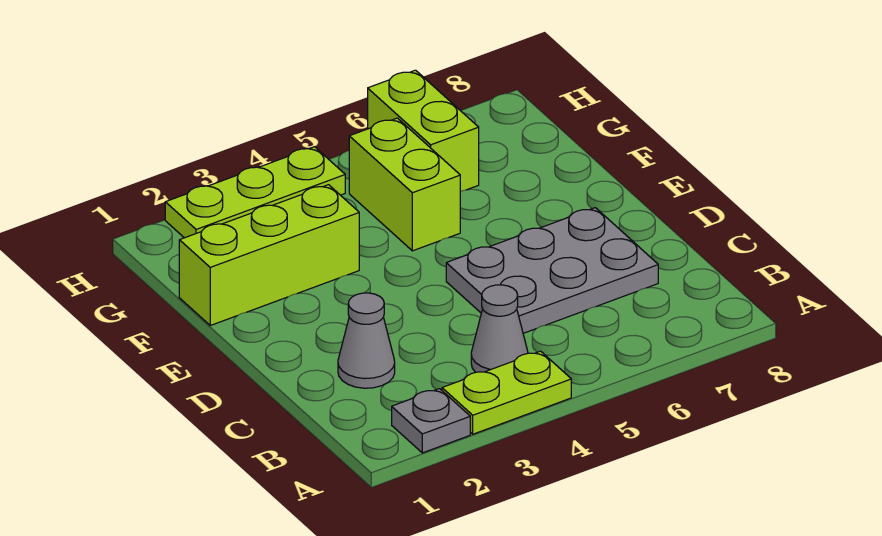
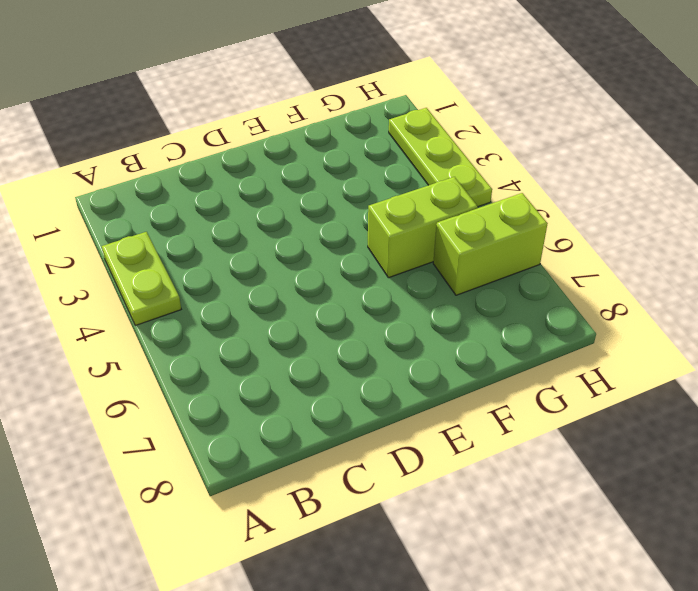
none -> grey plate A2 level 1
none -> grey cone B4 level 1

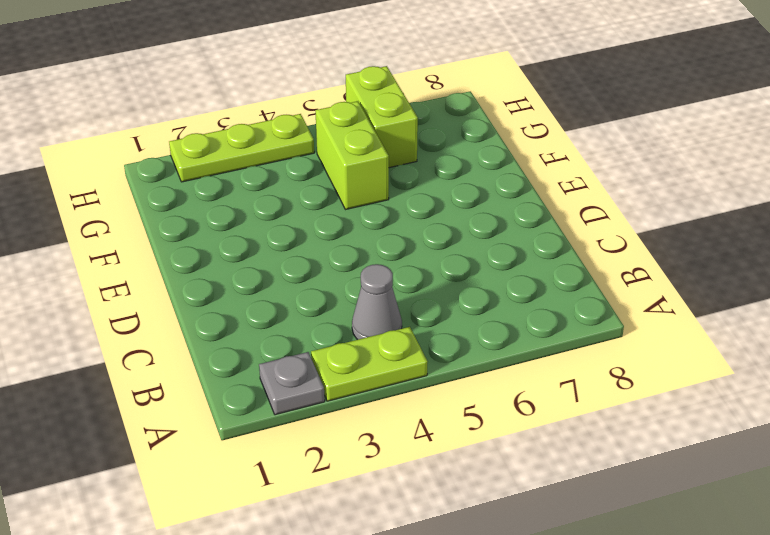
none -> grey cone C2 level 1
none -> grey plate C5:D7 level 1

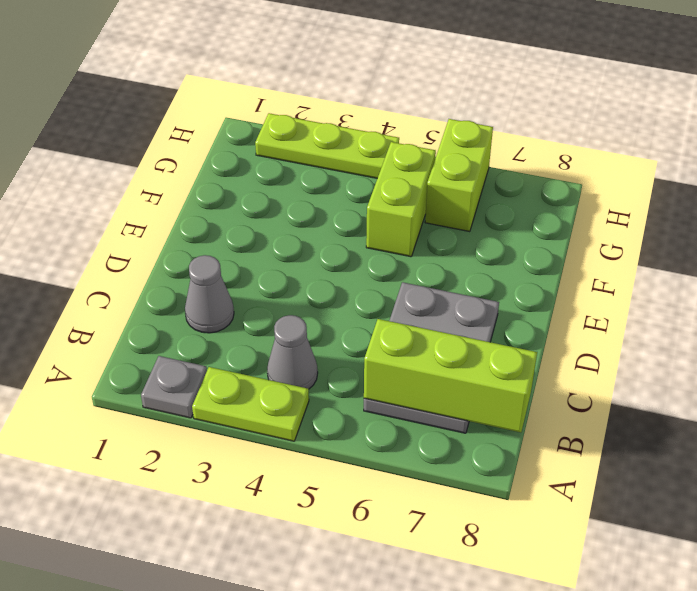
grey plate B6:D7 level 1 -> grey plate C5:D7 level 1
lime brick B6:B8 level 2 -> lime brick F1:F3 level 1

